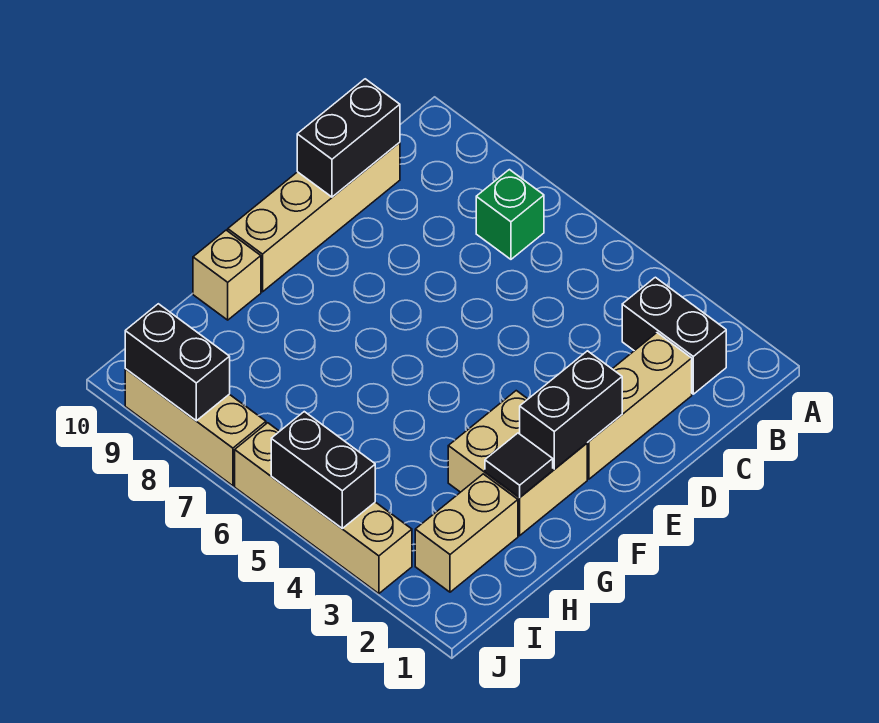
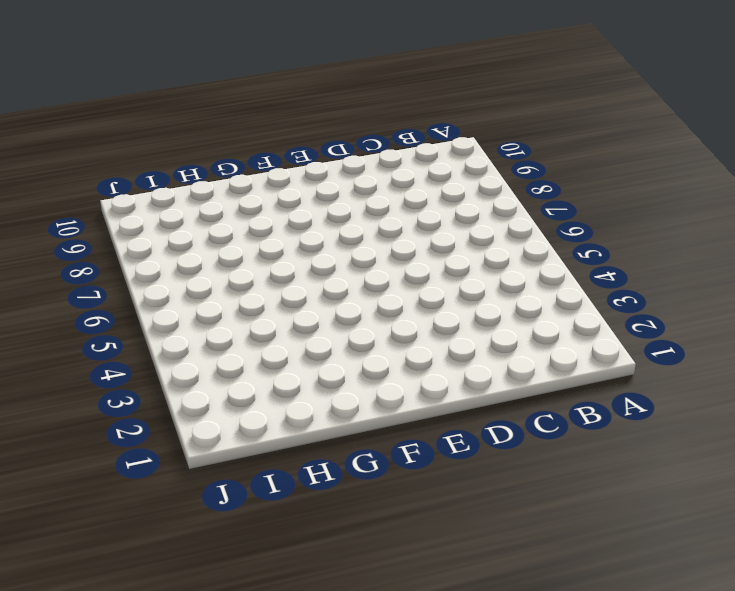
none -> black brick B2:B3 level 1
none -> green brick B7 level 1
none -> tan brick C2:E2 level 1

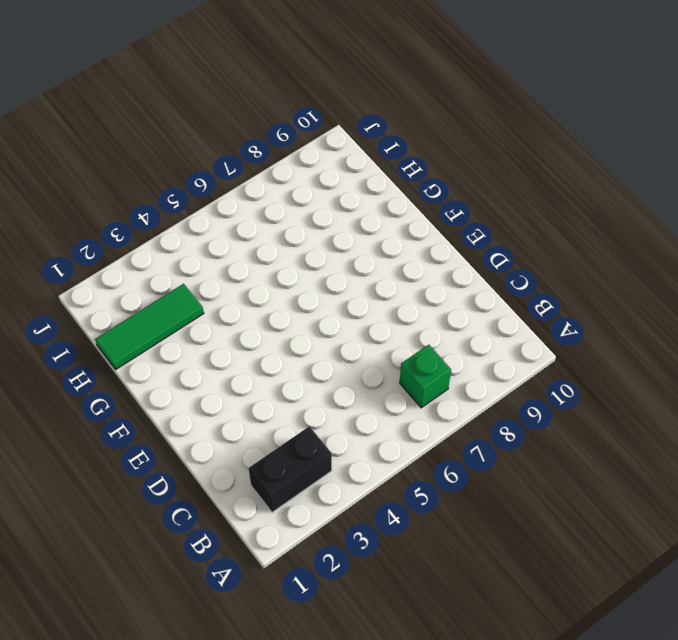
green tile H1:H3 level 1 -> tan brick H2:I2 level 1
none -> tan brick C2:E2 level 1
none -> tan brick C10:F10 level 1
none -> tan brick F2:G3 level 1

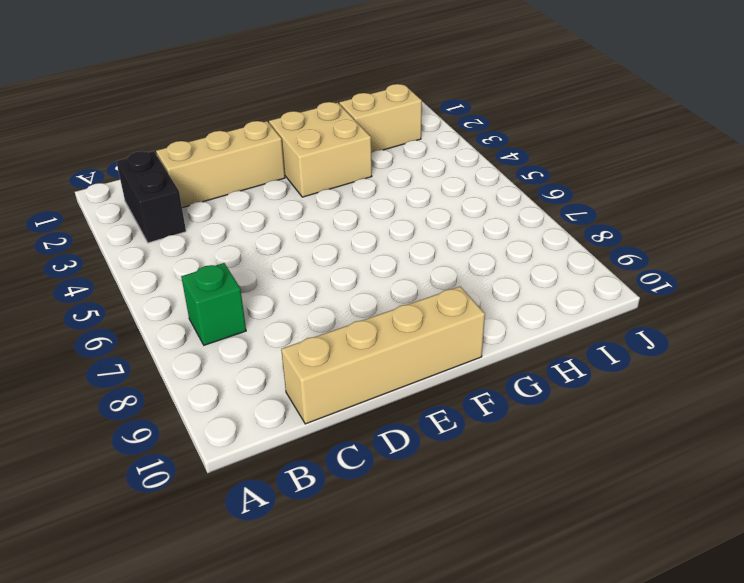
none -> tan brick G10 level 1
none -> tan brick J3:J6 level 1
none -> tan brick J7:J9 level 1

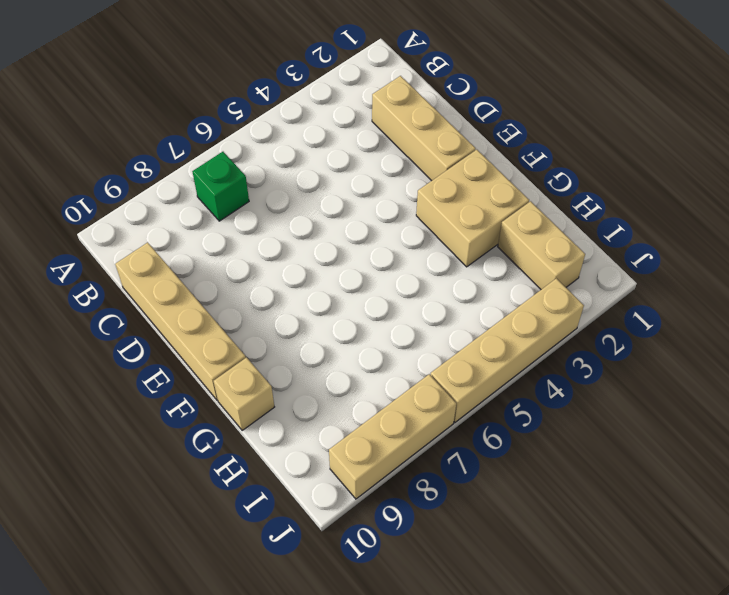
none -> black brick B2:B3 level 1
none -> black brick C10:D10 level 2
none -> black brick E2:F2 level 2

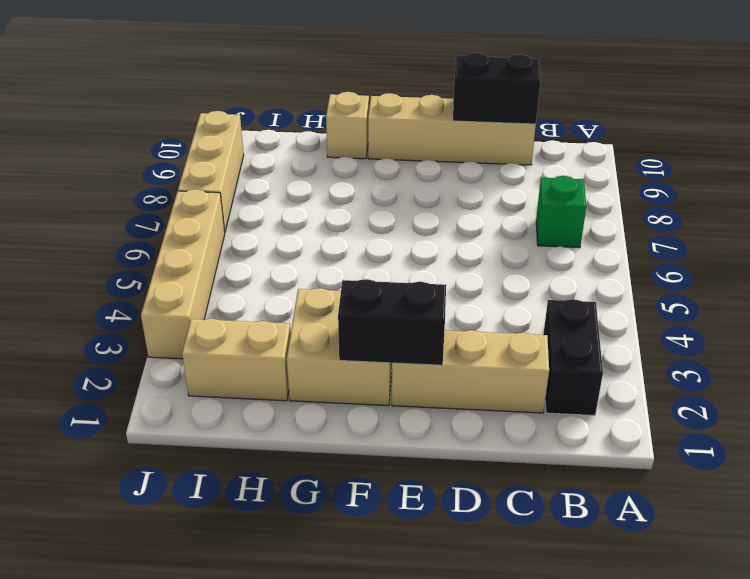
none -> black tile G2 level 2
none -> black brick J4:J5 level 2
none -> black brick J8:J9 level 2

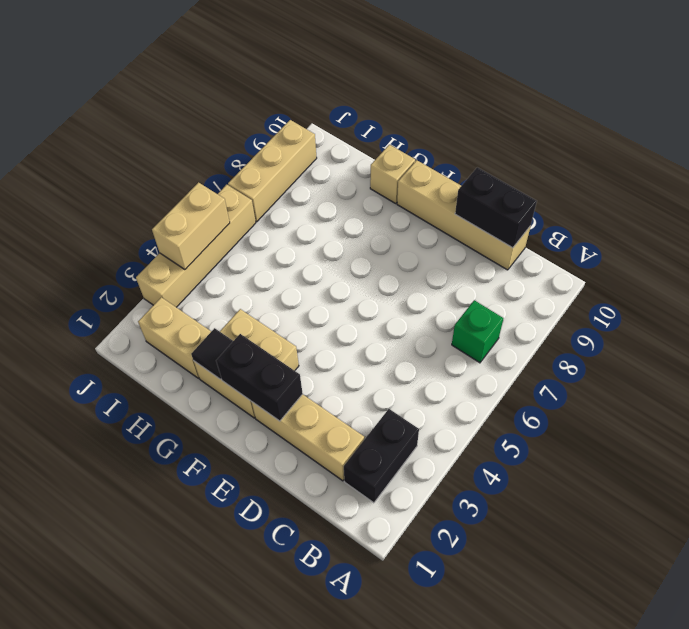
tan brick J4:J5 level 2 -> black brick J4:J5 level 2
none -> black brick J8:J9 level 2

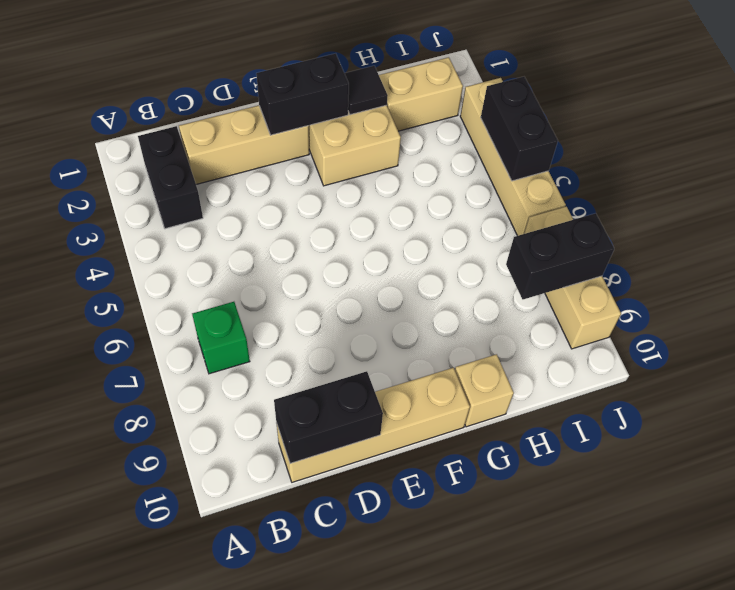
black brick I8:J8 level 2 -> black brick J8:J9 level 2

